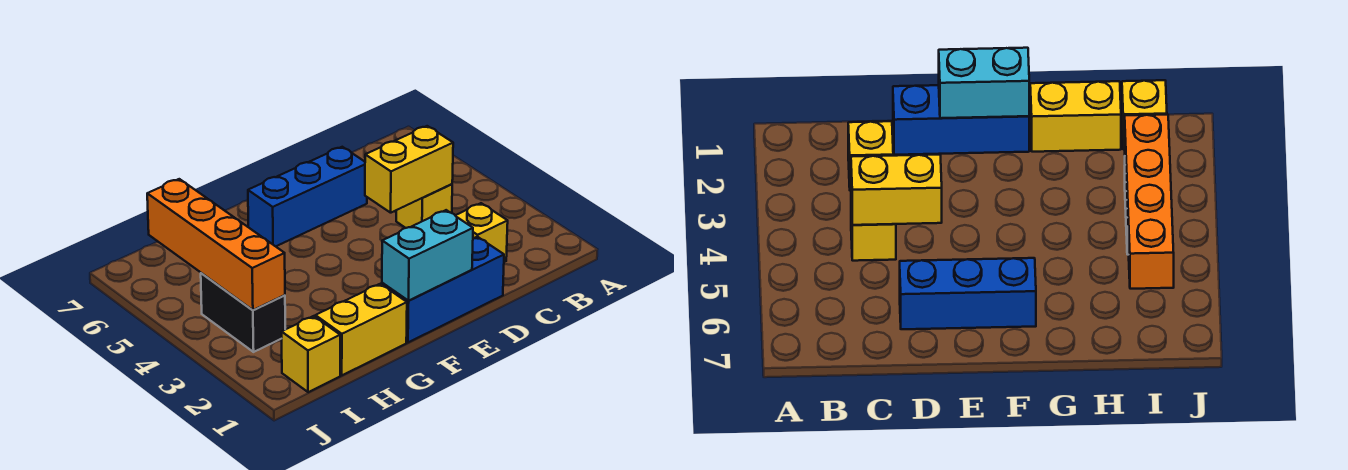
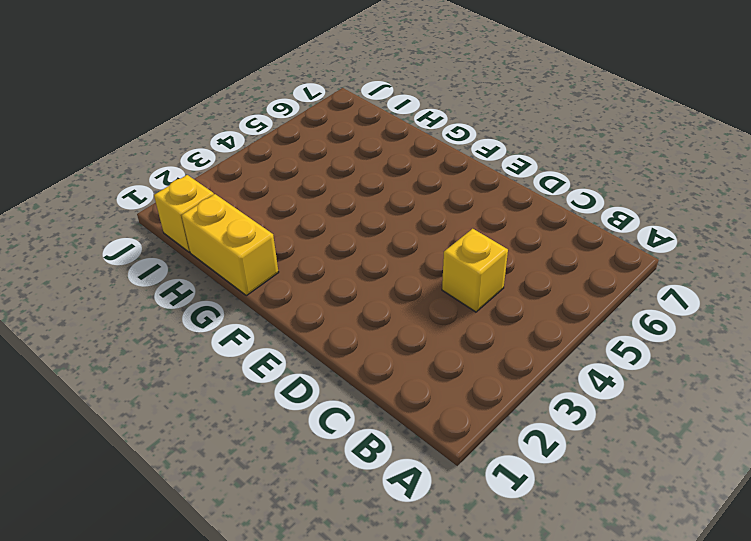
none -> yellow brick C2 level 1
none -> blue brick D1:F1 level 1

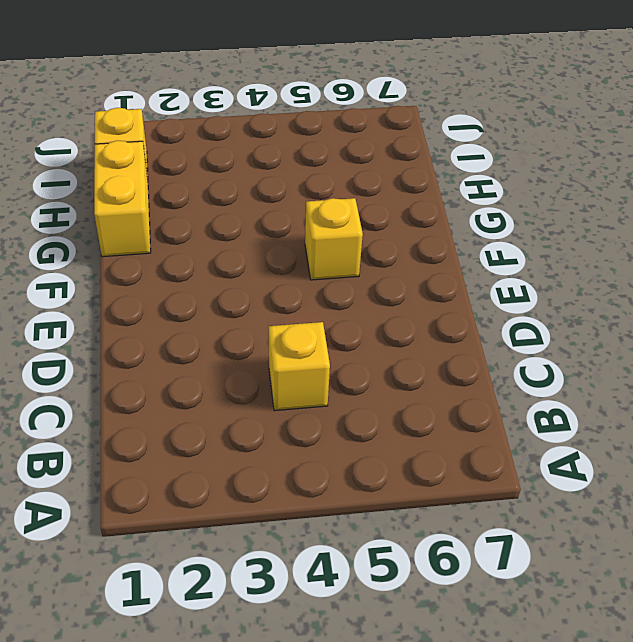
yellow brick F5 level 1 -> yellow brick C2 level 1
none -> blue brick D1:F1 level 1
none -> blue brick D6:F6 level 1

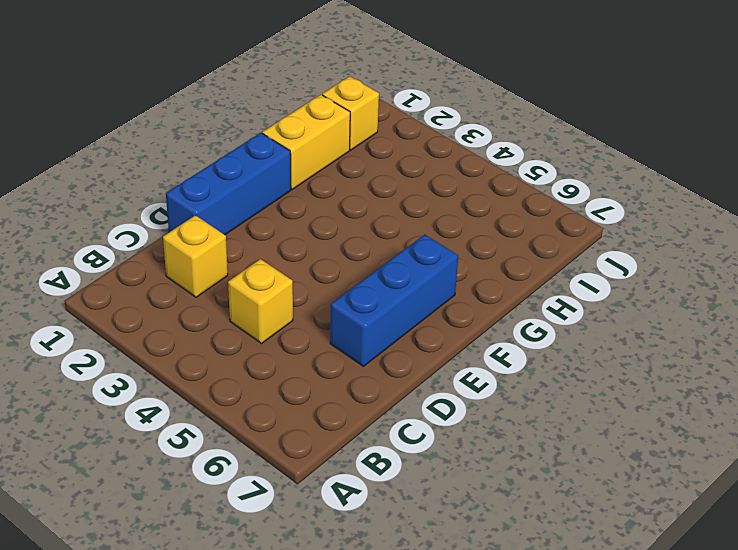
none -> black brick I3:I4 level 1
none -> yellow brick C4:D4 level 2

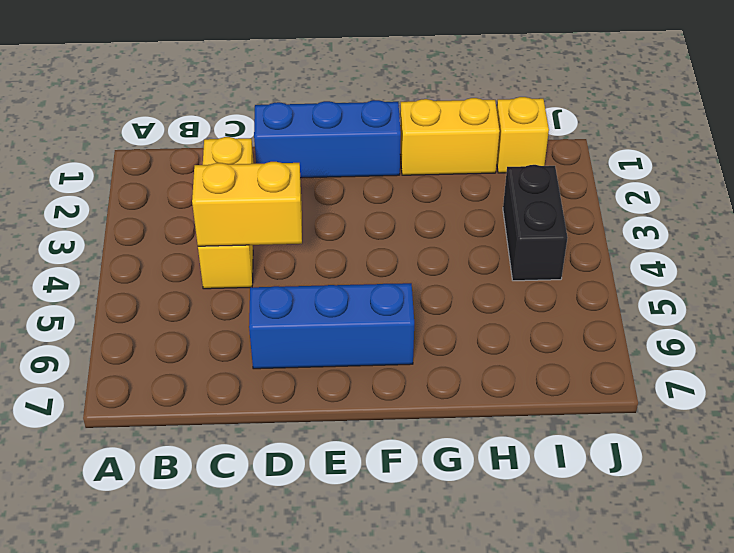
none -> cyan brick E1:F1 level 2
none -> orange brick I3:I6 level 2

